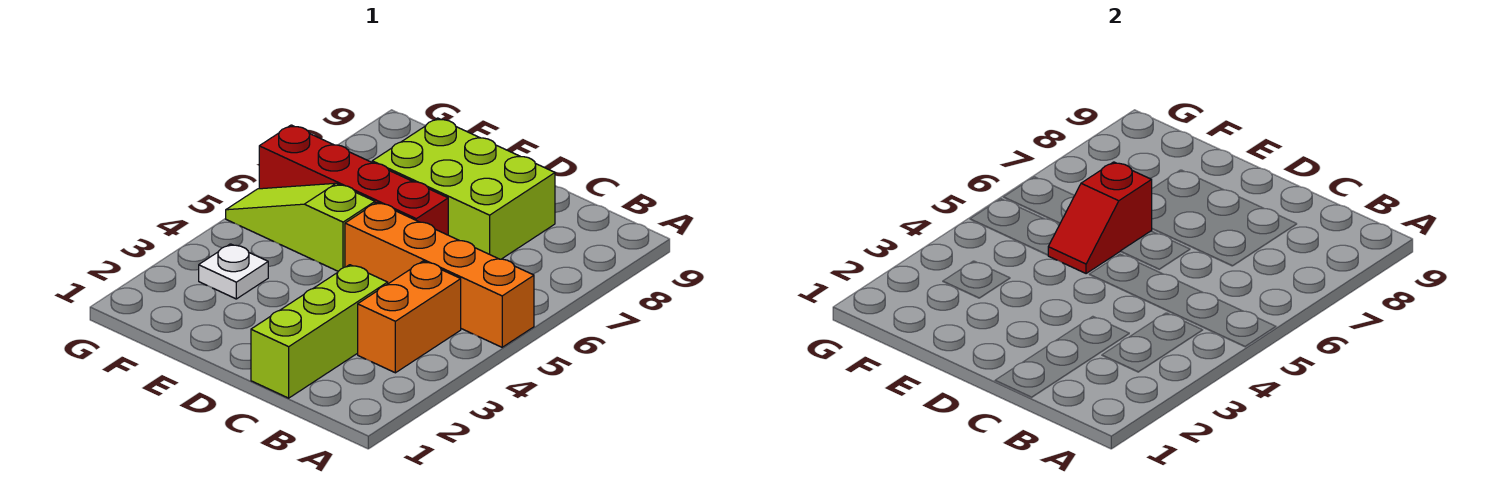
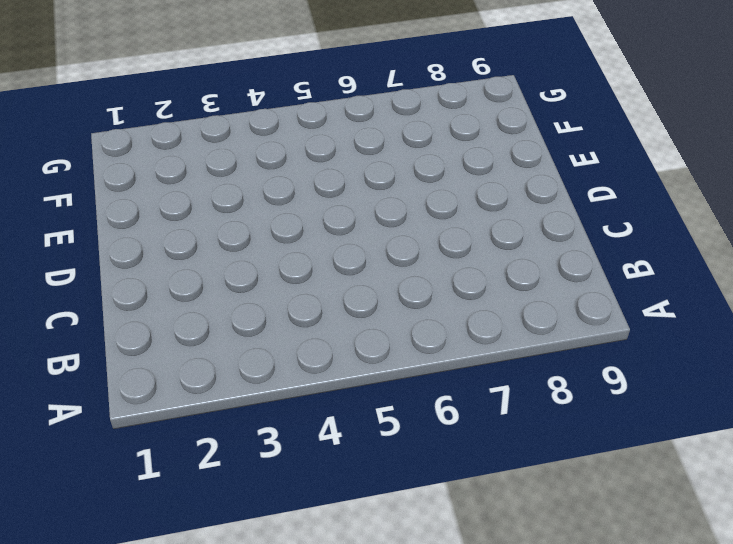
none -> orange brick A5:D5 level 1
none -> orange brick B3:B4 level 1

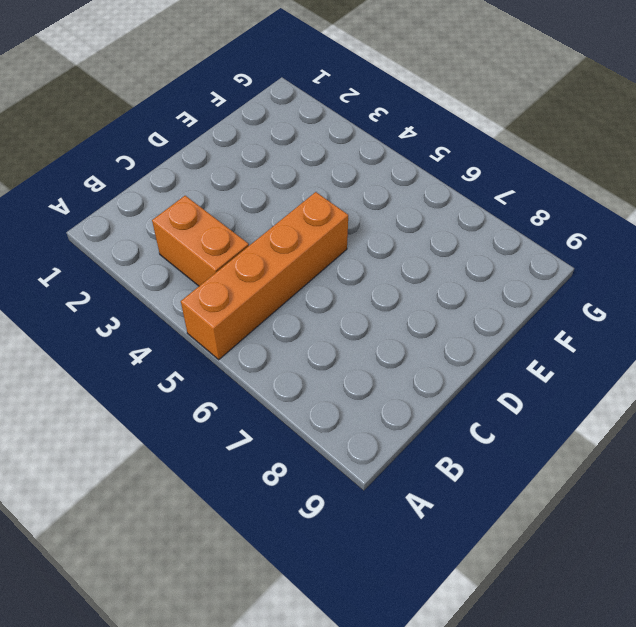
none -> lime brick C1:C3 level 1
none -> lime brick C7:E8 level 1

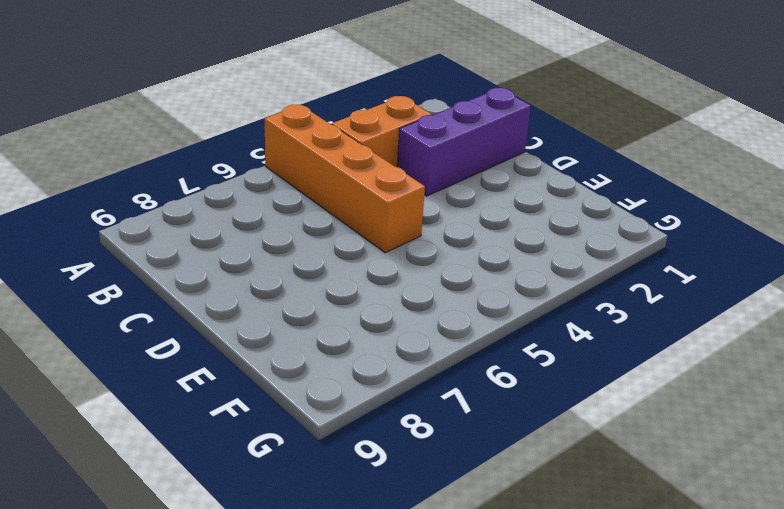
purple brick C1:C3 level 1 -> lime brick C1:C3 level 1
none -> lime brick C7:E8 level 1
none -> red brick D6:G6 level 1

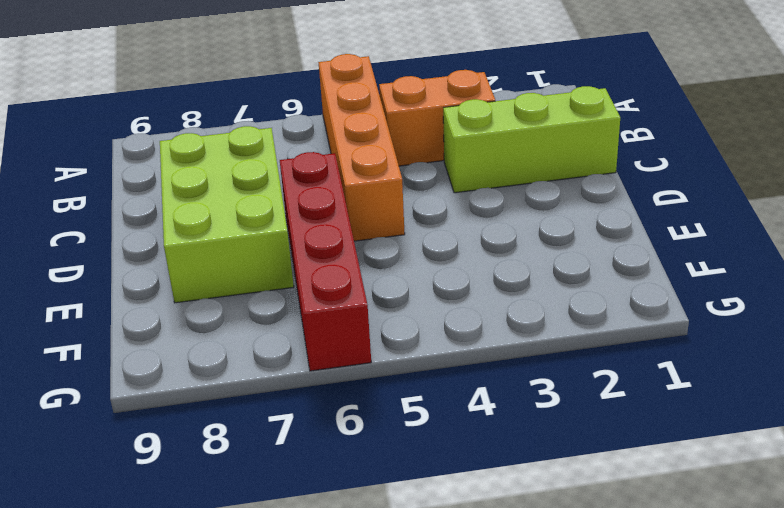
none -> lime slope E5:G5 level 1 top E
none -> white plate F3 level 1

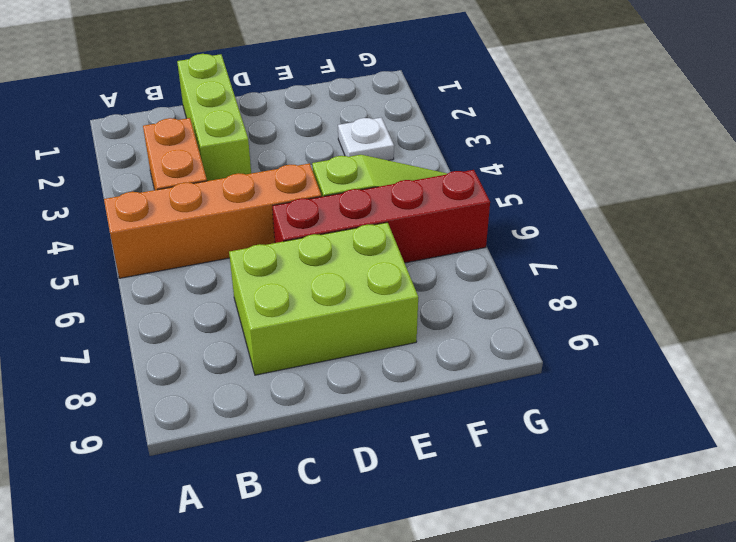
none -> red slope E5:E6 level 2 top 6

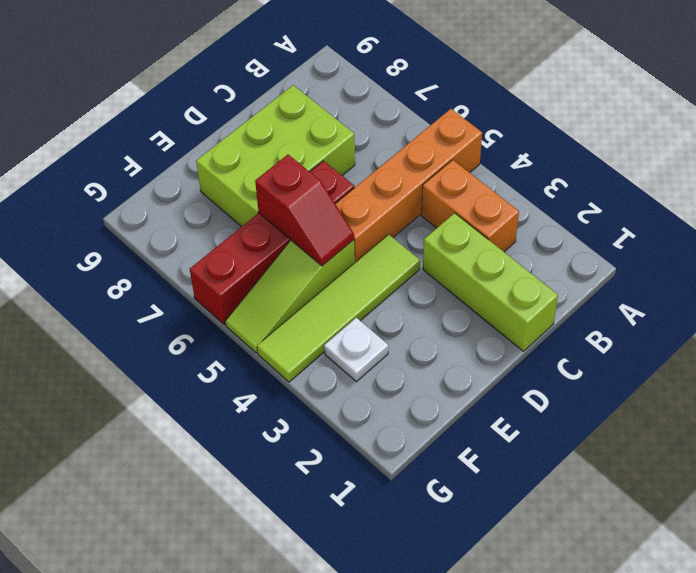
lime tile D4:G4 level 1 -> none

